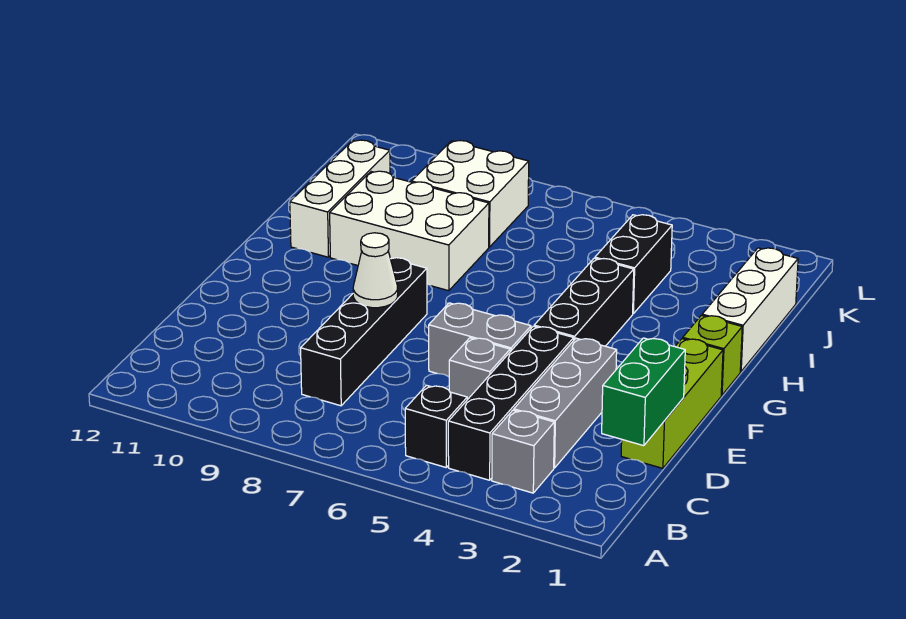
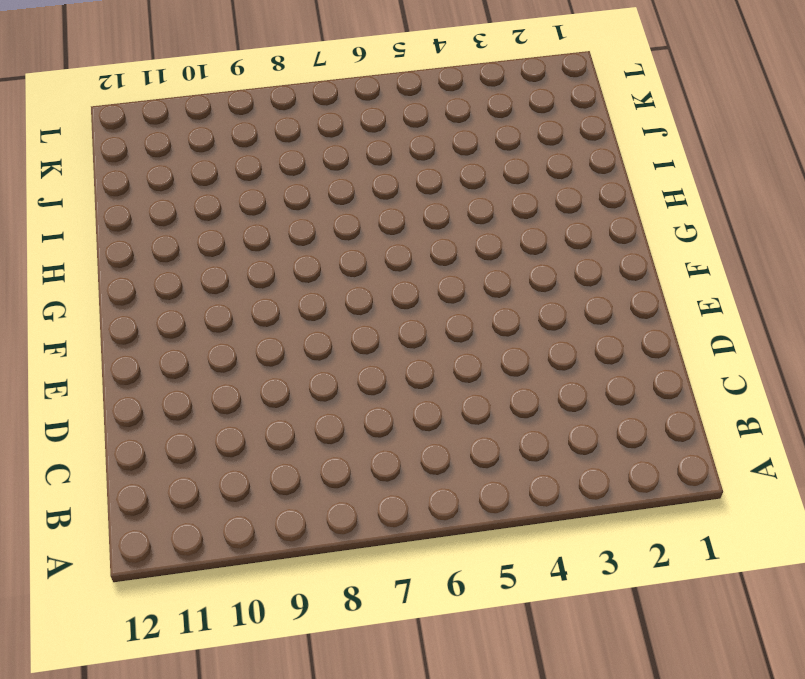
none -> grey brick B3 level 1
none -> black brick B4:E4 level 1
none -> black brick B5 level 1

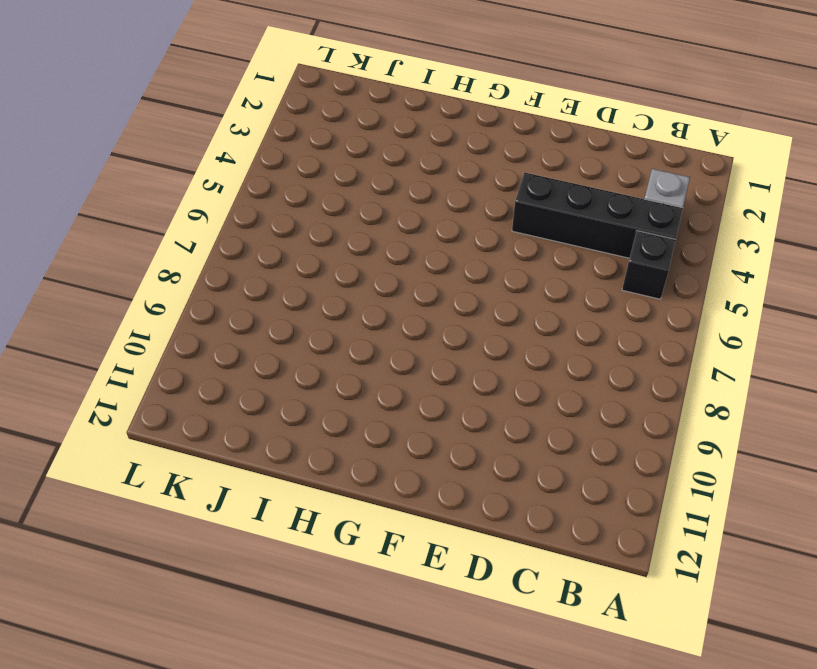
none -> grey brick C3:E3 level 1
none -> black brick C8:F8 level 1
none -> lime brick D1:F1 level 1

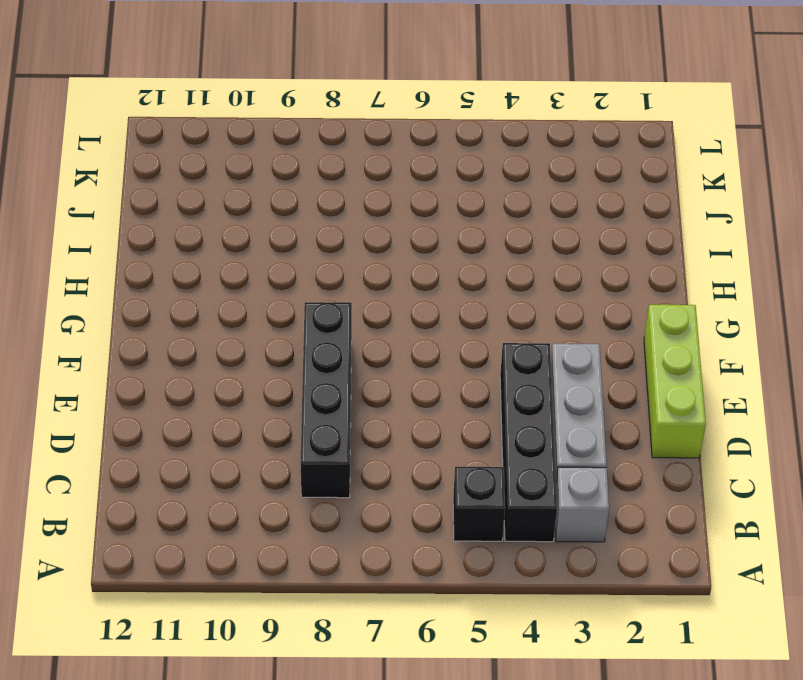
none -> grey brick D5 level 1
none -> grey brick E5:E6 level 1
none -> black brick F4:H4 level 1

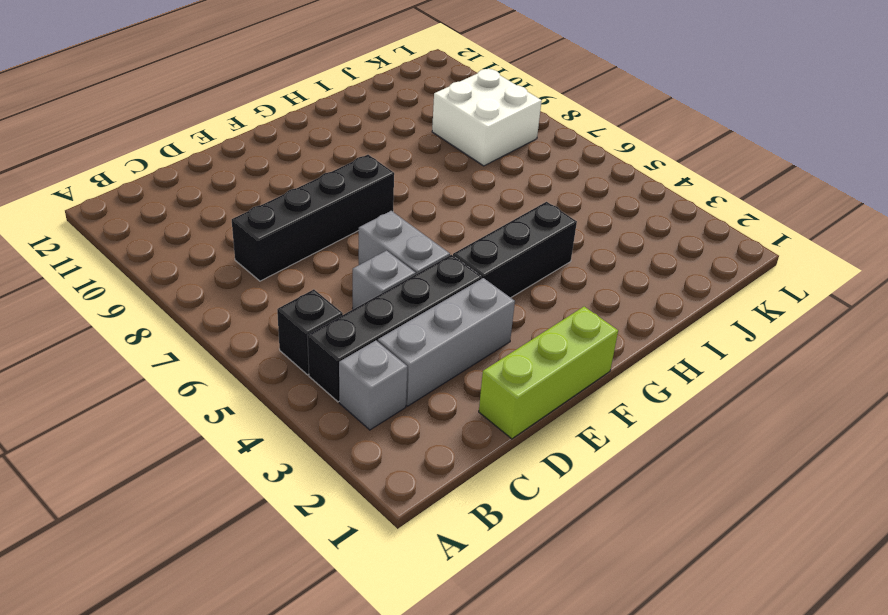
none -> lime brick G1 level 1
none -> white brick H1:J1 level 1
none -> white brick H8:I10 level 1

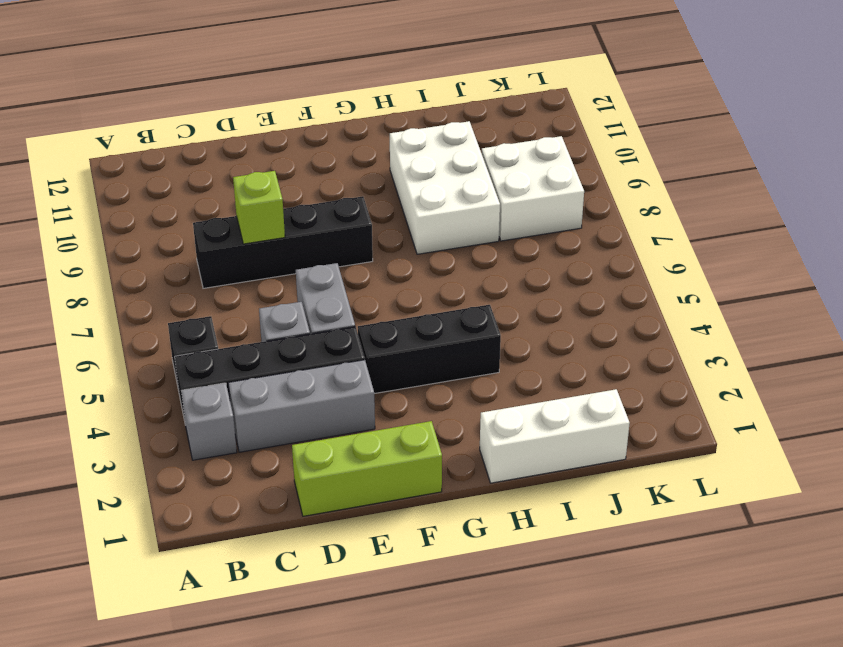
lime brick D8 level 2 -> lime brick G1 level 1
none -> white brick H11:J11 level 1
none -> black brick I4:J4 level 1
none -> green brick C1:D1 level 2

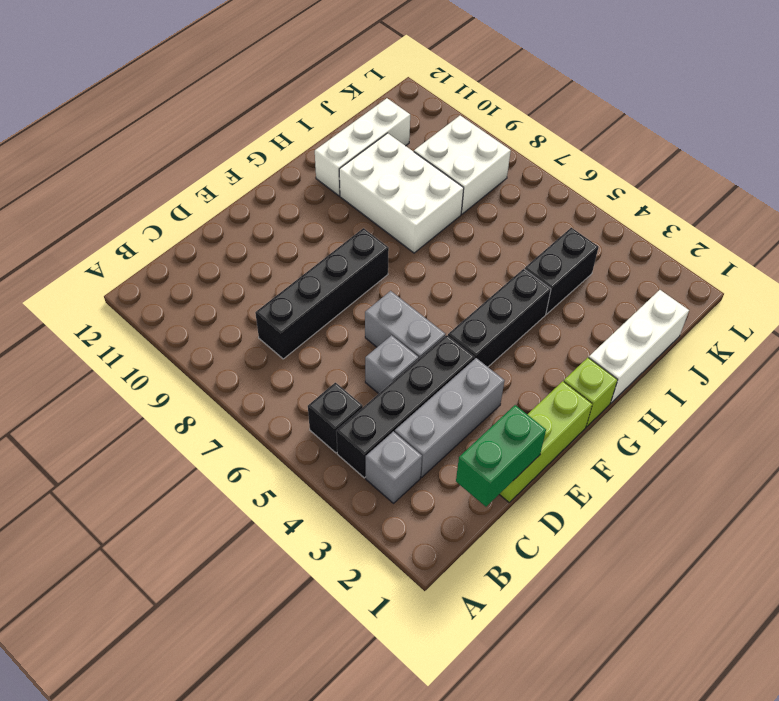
none -> white cone E8 level 2

